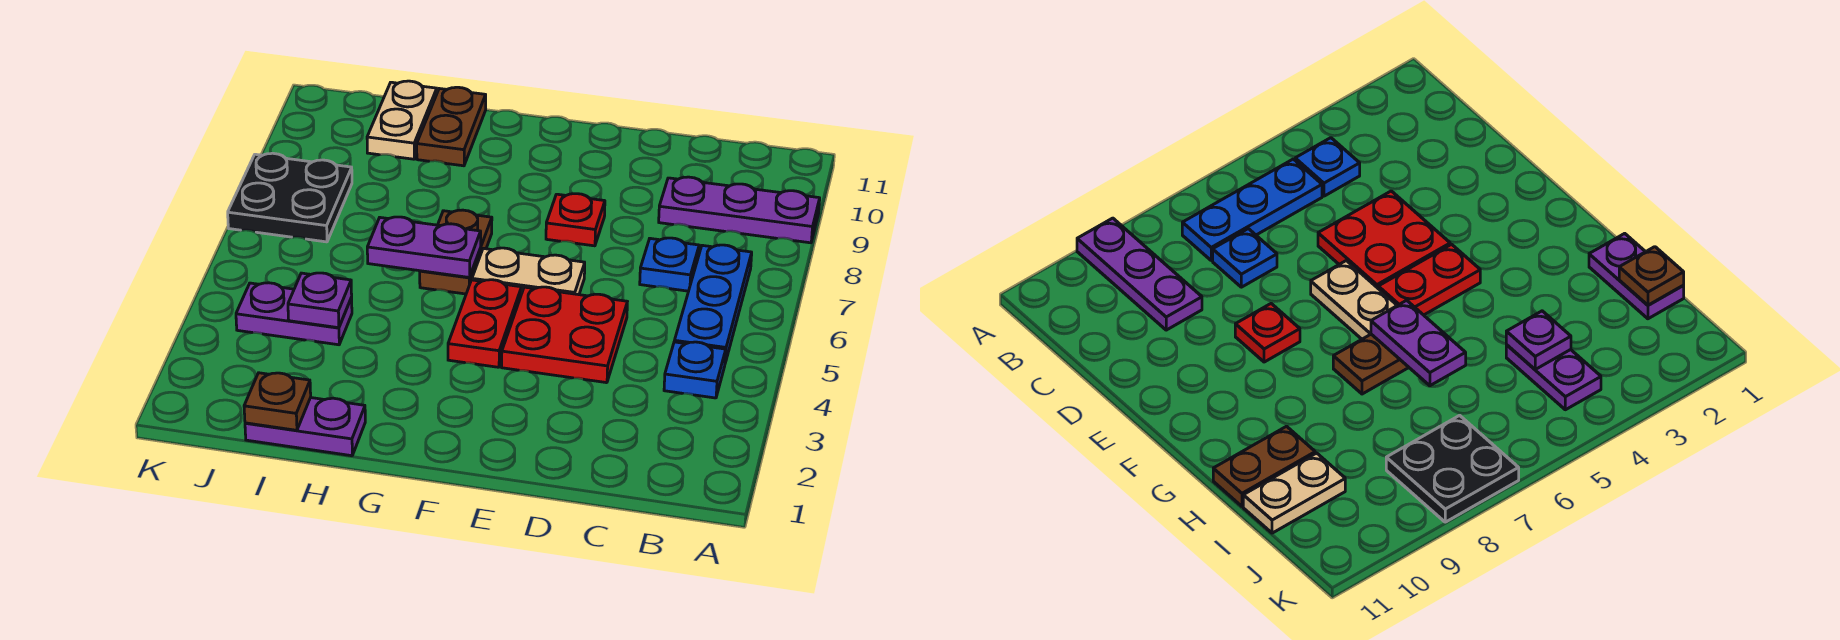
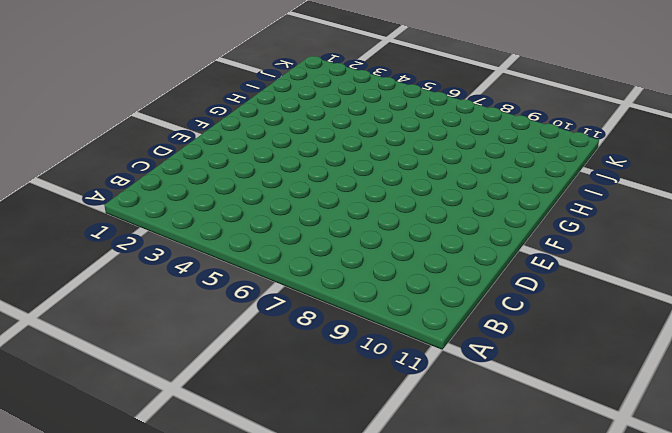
none -> purple plate A9:C9 level 1
none -> blue plate B4 level 1
none -> blue plate B5:B7 level 1

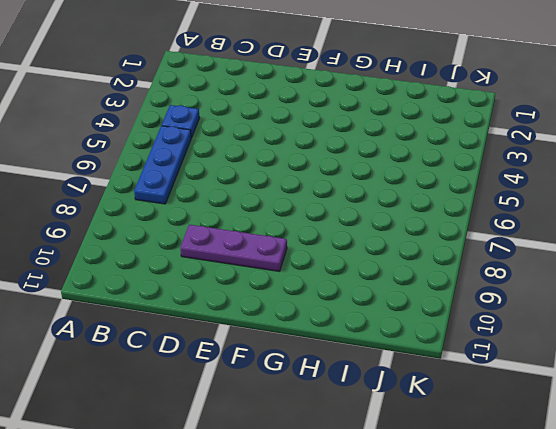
purple plate D9:F9 level 1 -> purple plate A9:C9 level 1
none -> blue plate C7 level 1
none -> red plate D4:E5 level 1
none -> tan plate E6:F6 level 1

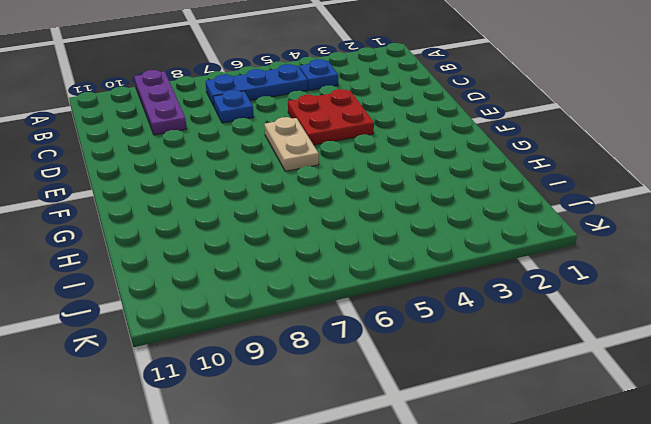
none -> red plate E8 level 1
none -> red plate F4:F5 level 1
none -> brown plate G6:G7 level 1

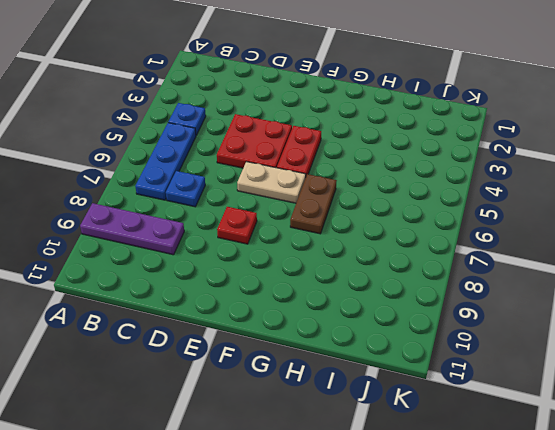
none -> purple plate H1:I1 level 1
none -> brown plate H10:H11 level 1
none -> purple plate I4:J4 level 1

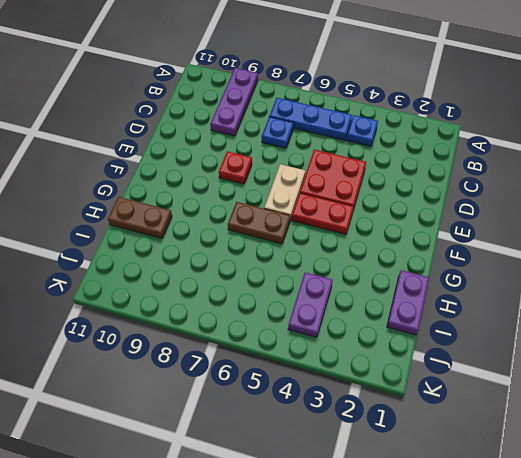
none -> tan plate I10:I11 level 1
none -> black plate J7:K8 level 1
none -> purple plate G6:H6 level 2

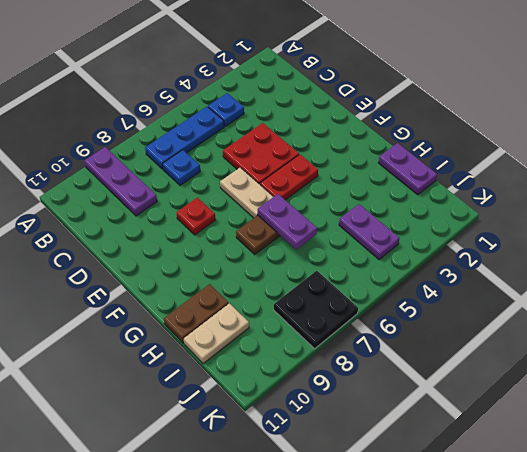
none -> brown plate I1 level 2
none -> purple plate I4 level 2

